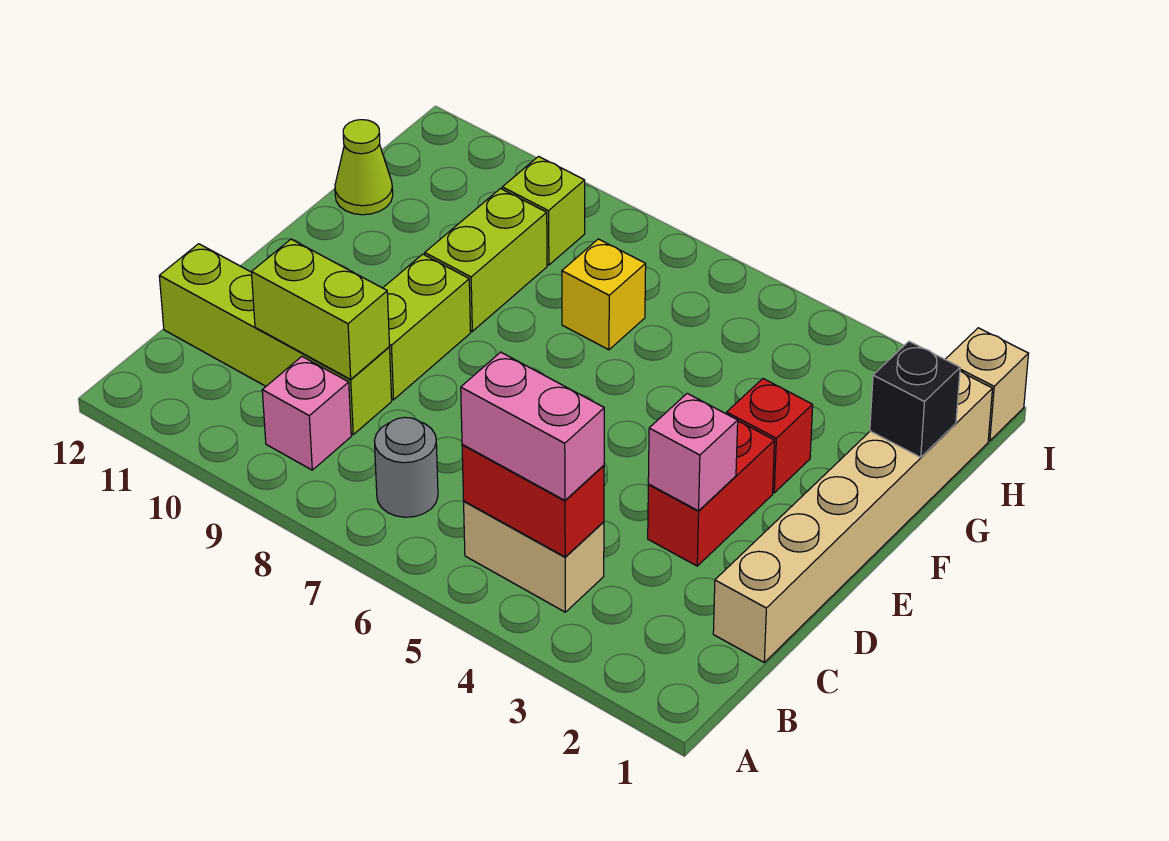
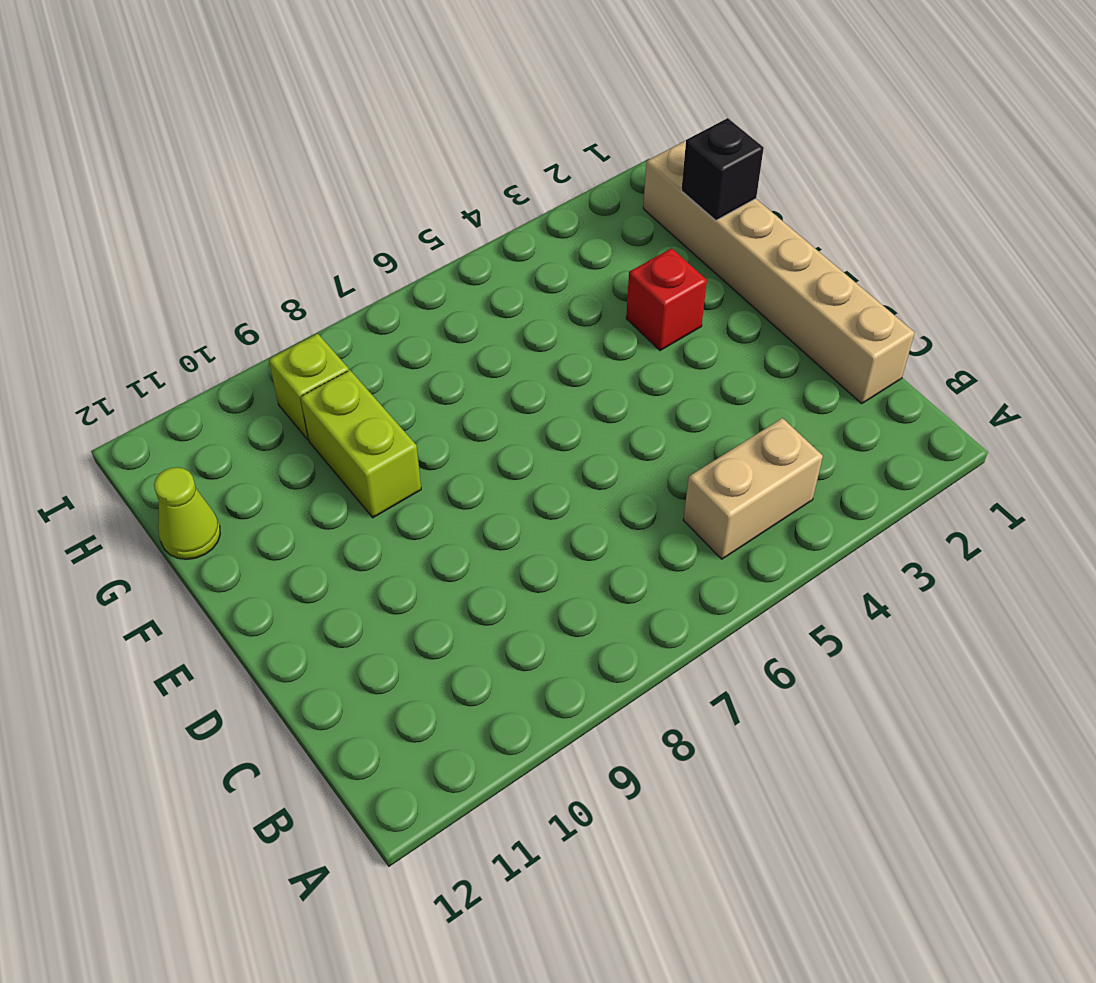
none -> grey round brick B7 level 1
none -> pink brick B9 level 1
none -> lime brick C9:C12 level 1

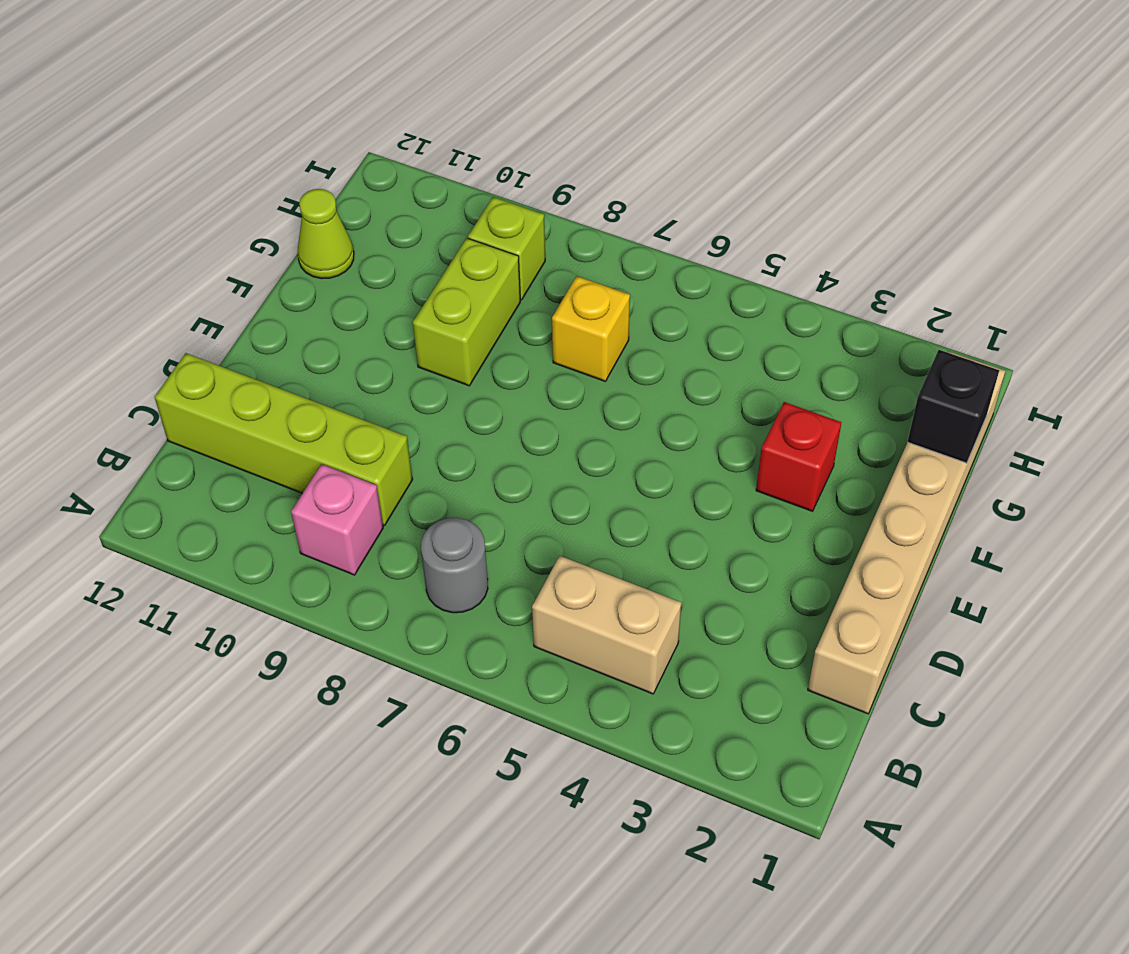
none -> red brick D3:E3 level 1
none -> lime brick D9:E9 level 1
none -> tan brick I1 level 1

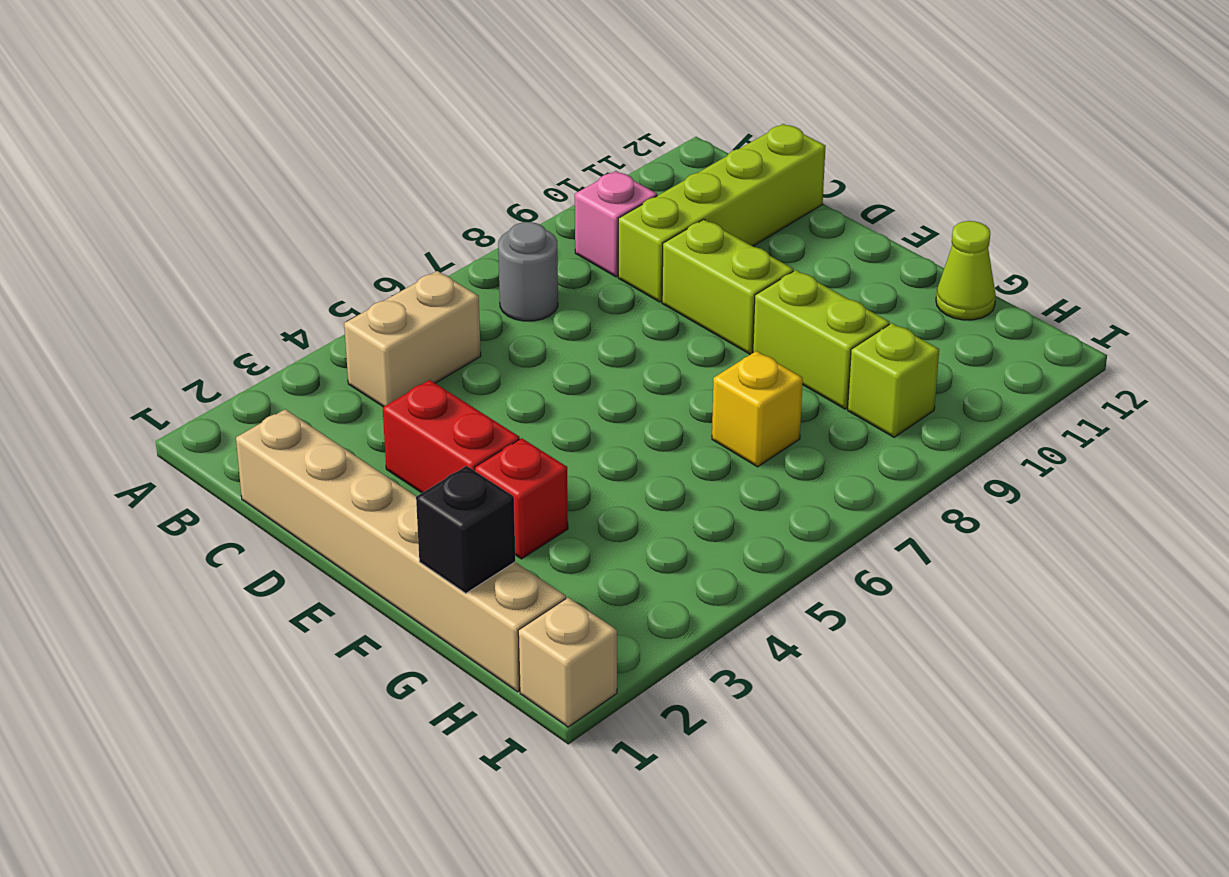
none -> red brick B4:B5 level 2
none -> lime brick C9:C10 level 2
none -> pink brick D3 level 2

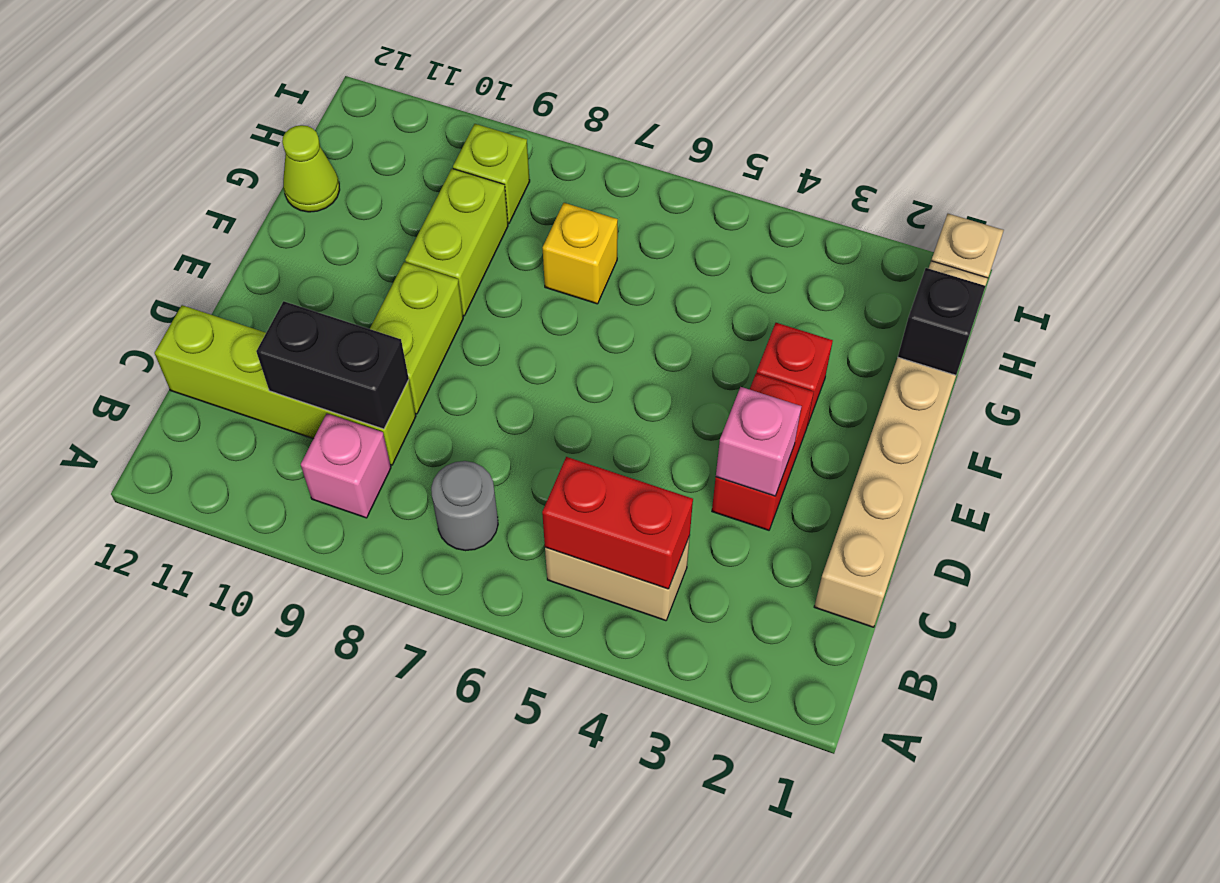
black brick C9:C10 level 2 -> lime brick C9:C10 level 2
none -> pink brick B4:B5 level 3

